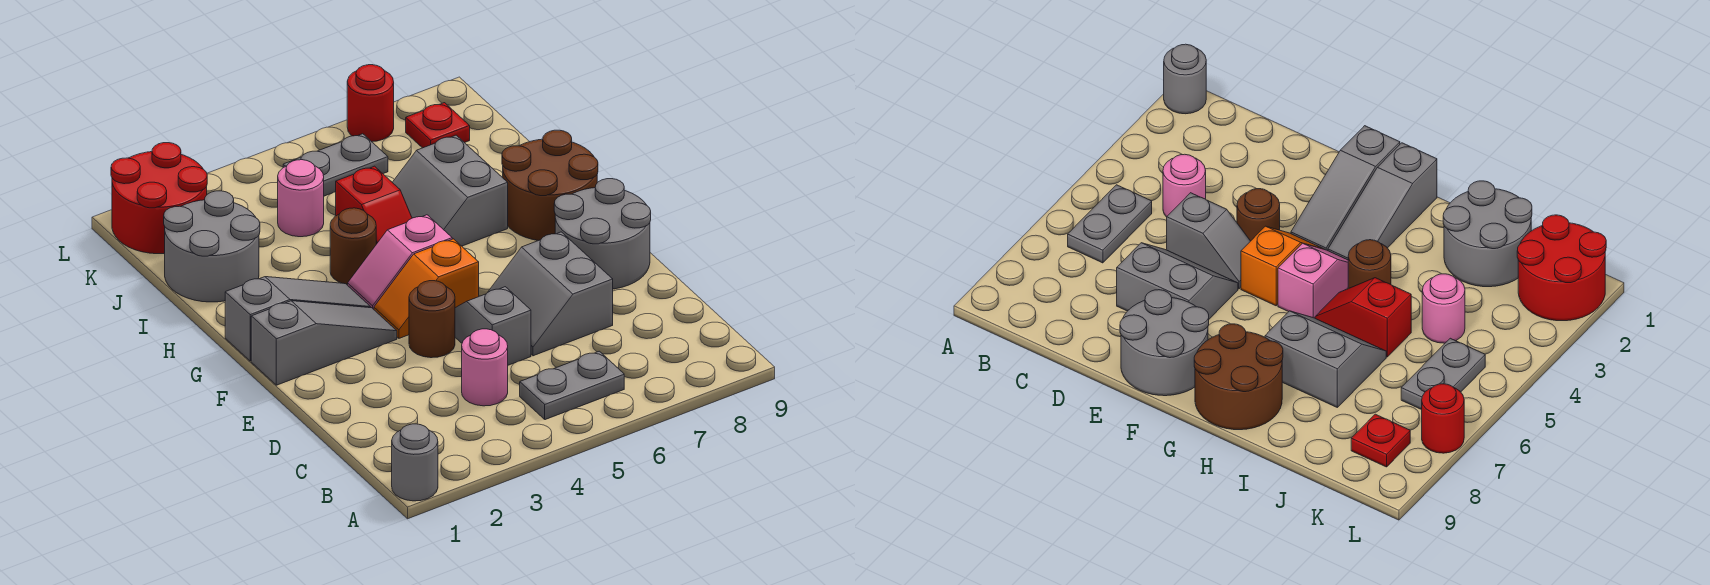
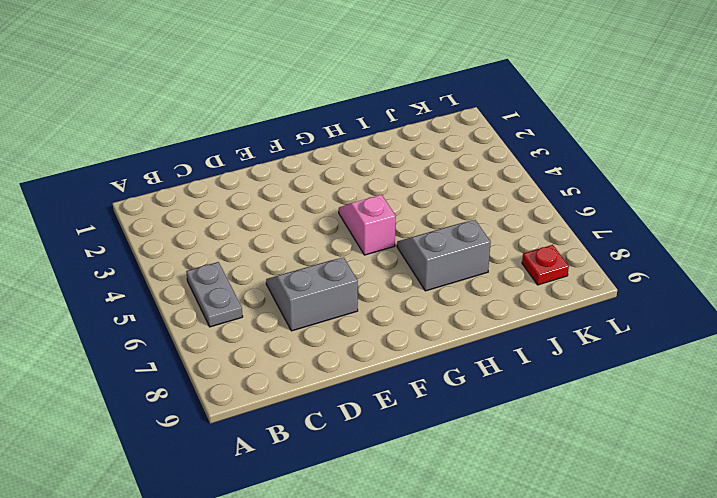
none -> grey round brick A1 level 1
none -> pink round brick C4 level 1
none -> grey slope D5:E5 level 1 top D

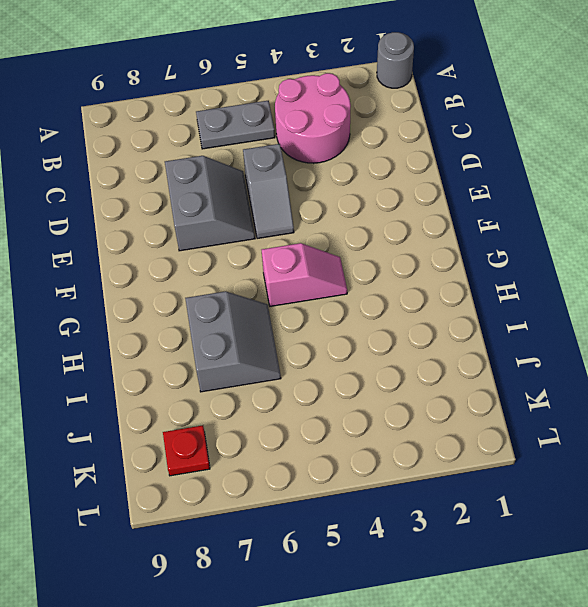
pink round brick B3:C4 level 1 -> pink round brick C4 level 1
none -> brown round brick E4 level 1
none -> grey round brick E8:F9 level 1
none -> grey slope F1:F3 level 1 top 1

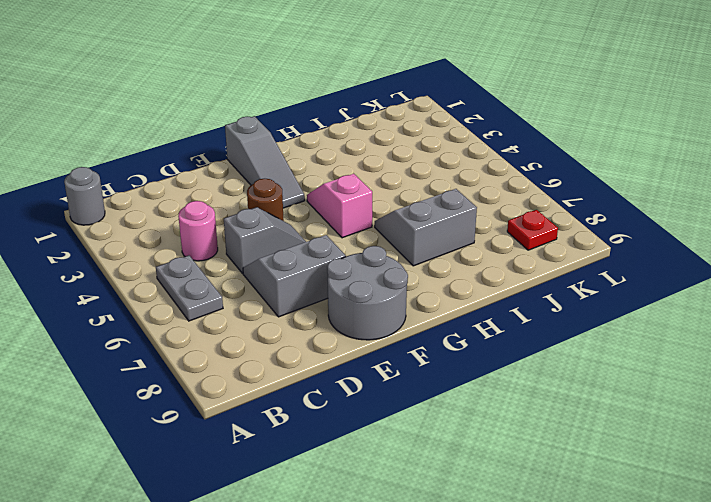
none -> orange slope F4:F5 level 1 top 5
none -> grey slope G1:G3 level 1 top 1
none -> brown round brick G8:H9 level 1

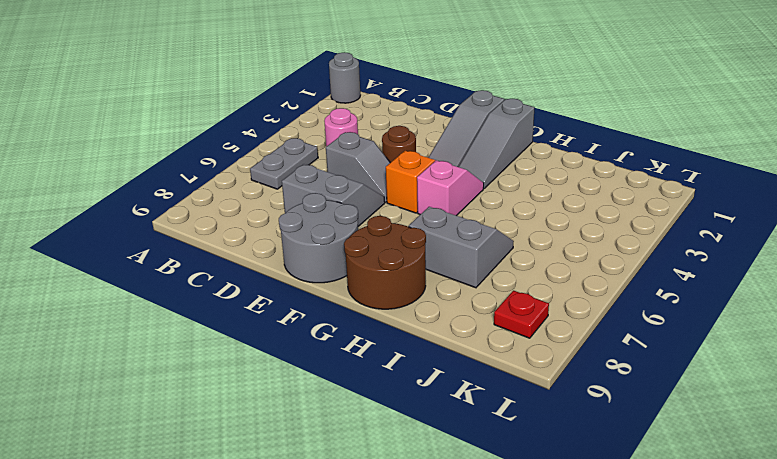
none -> brown round brick H4 level 1
none -> red slope H5:I5 level 1 top I
none -> grey round brick I1:J2 level 1

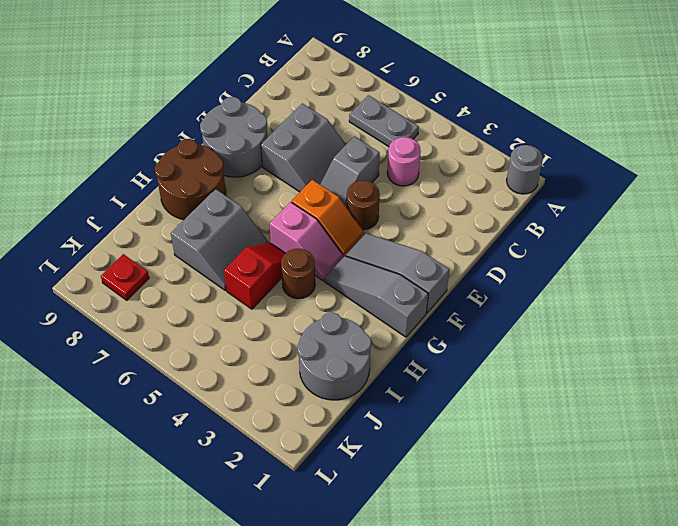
none -> pink round brick J4 level 1
none -> red round brick K1:L2 level 1
none -> grey plate K5:K6 level 1

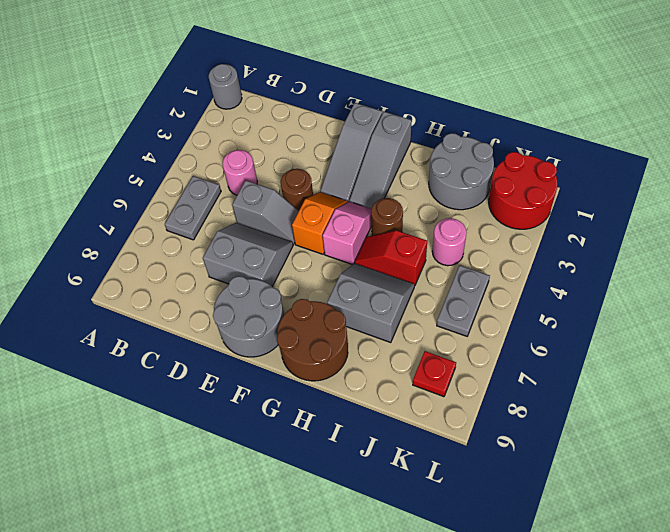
none -> red round brick L7 level 1

